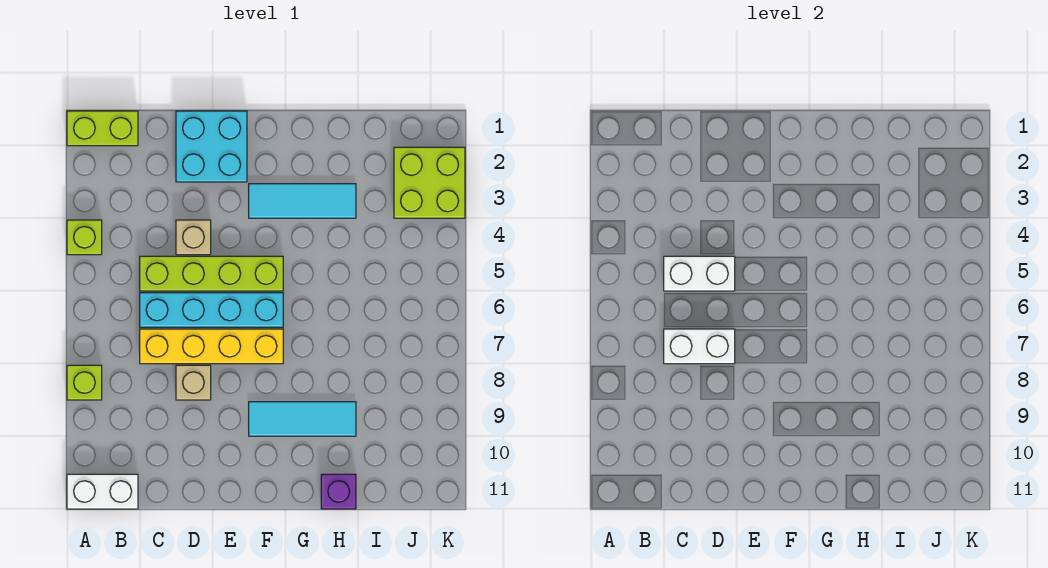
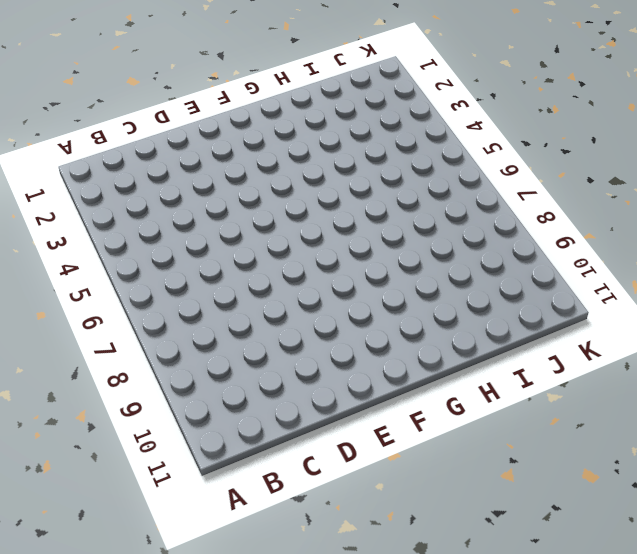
none -> lime brick A1:B1 level 1
none -> lime brick A4 level 1
none -> lime brick A8 level 1

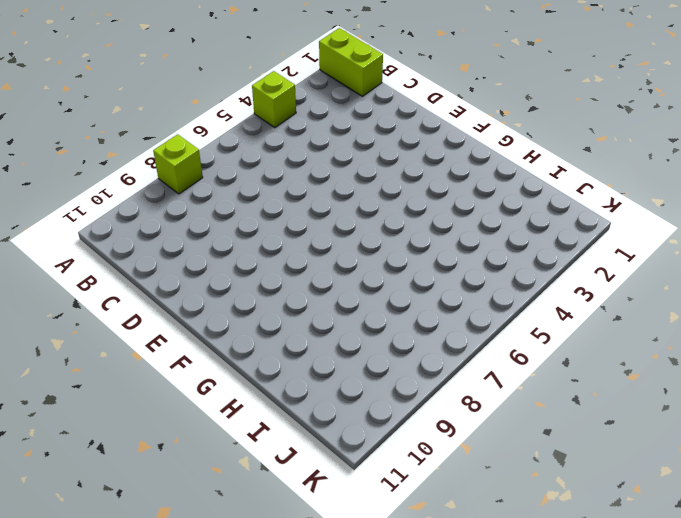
none -> white brick A11:B11 level 1
none -> lime brick C5:F5 level 1
none -> cyan brick C6:F6 level 1

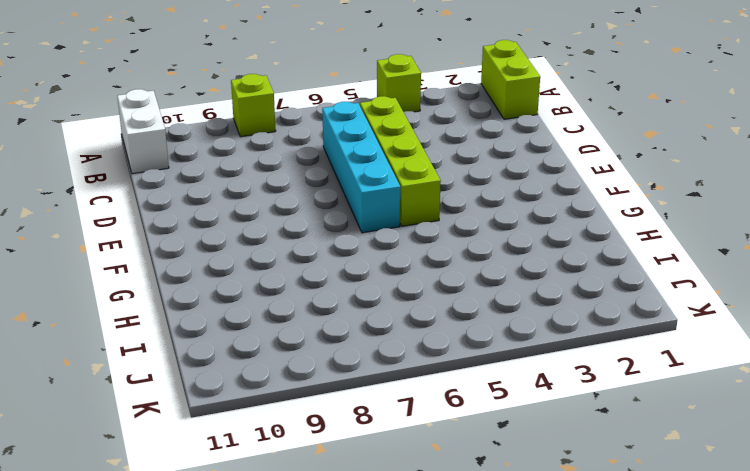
none -> yellow brick C7:F7 level 1
none -> cyan brick D1:E2 level 1
none -> tan brick D4 level 1

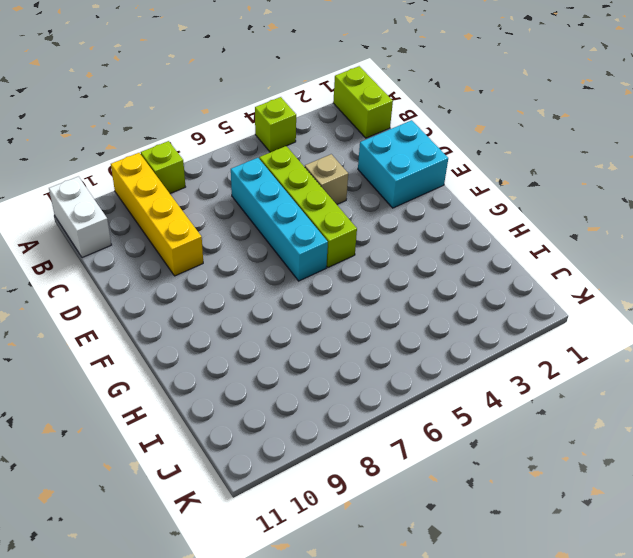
yellow brick A9:D9 level 1 -> yellow brick C7:F7 level 1
none -> tan brick D8 level 1
none -> cyan tile F3:H3 level 1
none -> cyan tile F9:H9 level 1

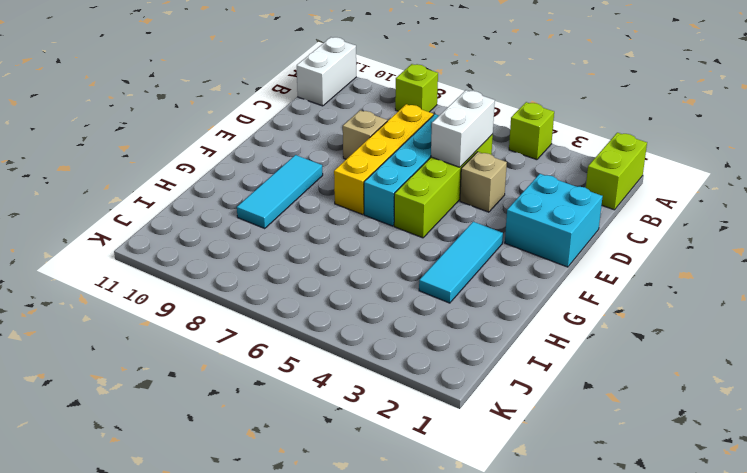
none -> purple brick H11 level 1
none -> lime brick J2:K3 level 1
none -> white brick C7:D7 level 2

